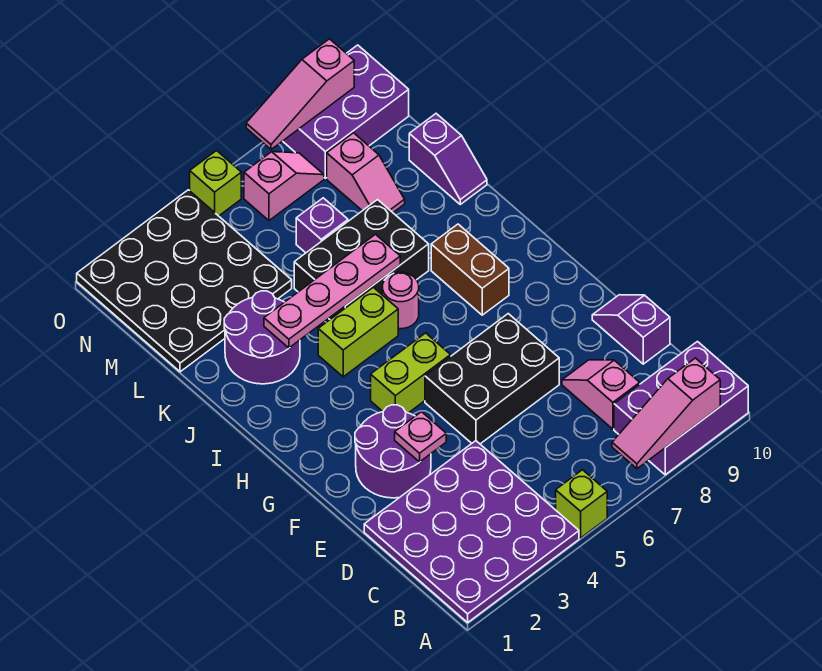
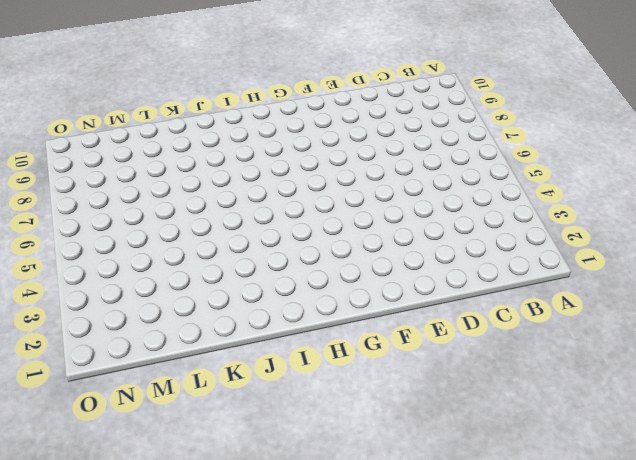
none -> purple plate A1:D4 level 1
none -> lime brick A5 level 1
none -> purple brick A8:B10 level 1

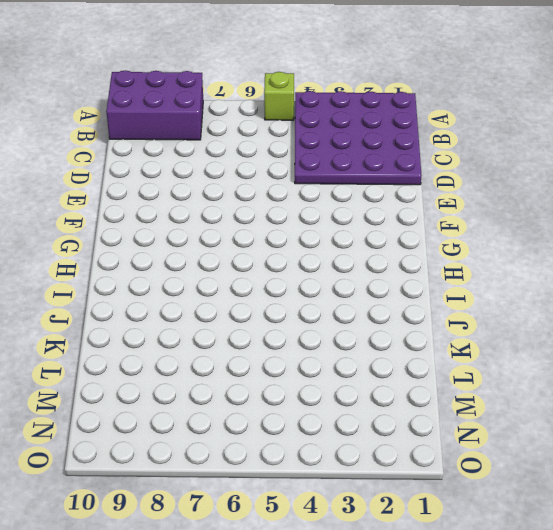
none -> pink slope C8:D8 level 1 top C
none -> purple slope D10:E10 level 1 top D
none -> purple round brick E2:F3 level 1

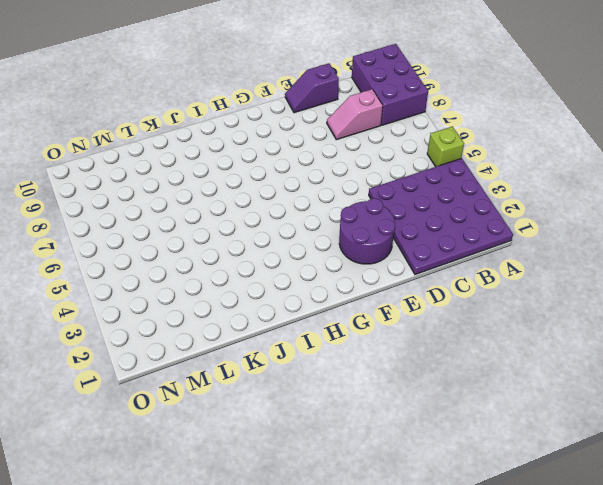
none -> black brick E5:F7 level 1
none -> lime brick G4:G5 level 1
none -> brown brick H8:I8 level 1

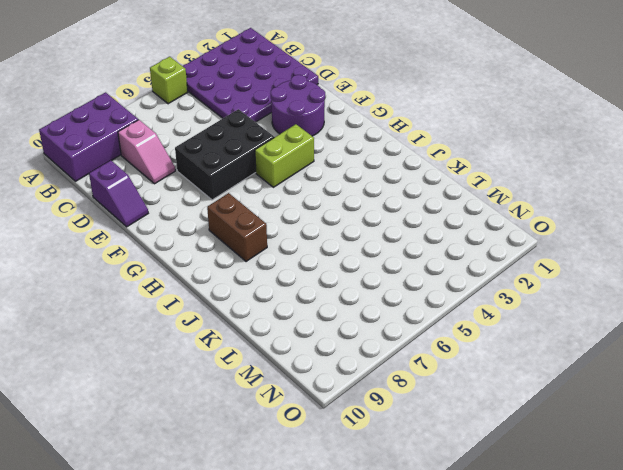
none -> lime brick I4:I5 level 1
none -> pink round brick I6 level 1
none -> purple round brick J2:K3 level 1

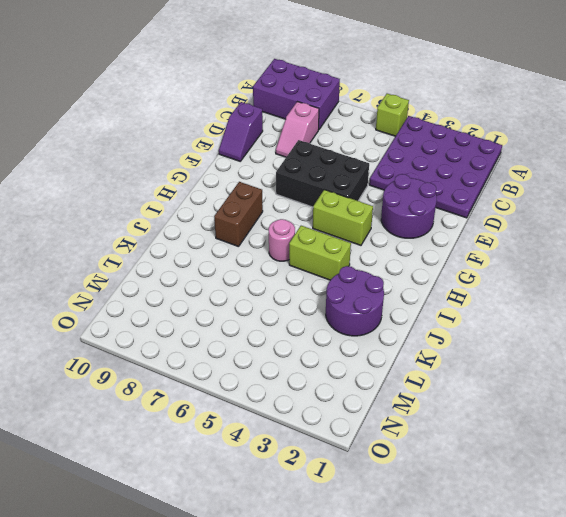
none -> black brick J5:K7 level 1
none -> purple slope K10:L10 level 1 top L
none -> black plate L1:O4 level 1

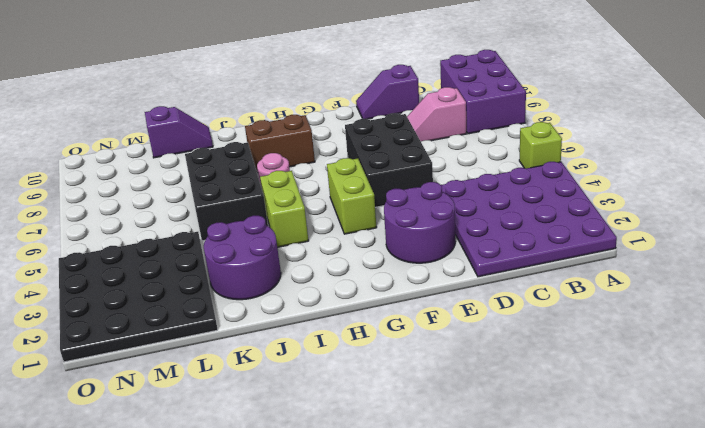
none -> purple brick L6 level 1
none -> pink slope L8:M8 level 1 top M
none -> pink slope N6:N7 level 1 top 6

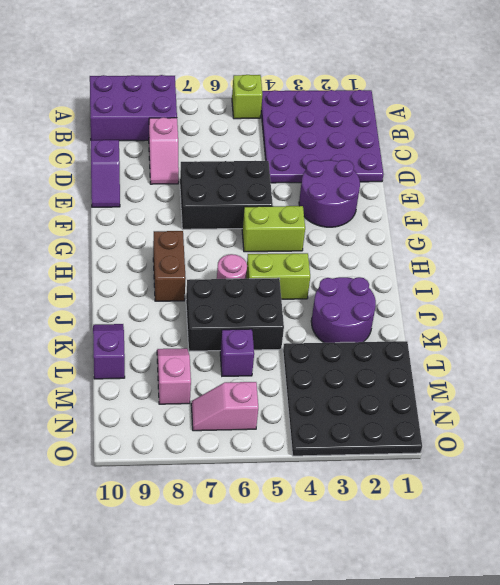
none -> purple brick N8:O10 level 1
none -> lime brick O5 level 1
none -> pink slope A7:A9 level 2 top 9

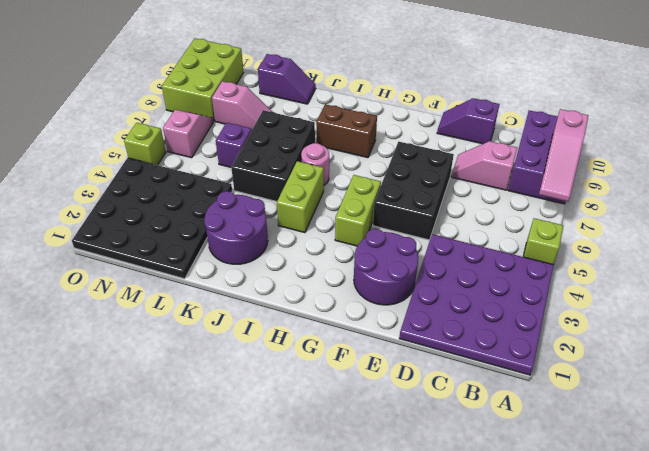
lime brick N8:O10 level 1 -> purple brick N8:O10 level 1
none -> pink plate E3 level 2
none -> pink plate J3:J6 level 2
none -> pink slope O7:O9 level 2 top 9

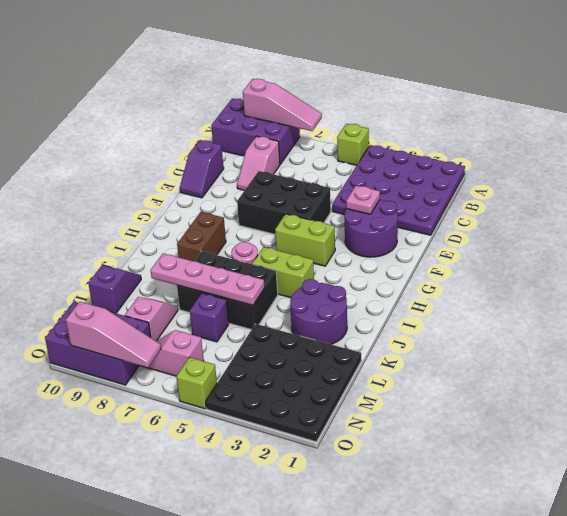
pink plate K5:K8 level 2 -> pink plate J3:J6 level 2

